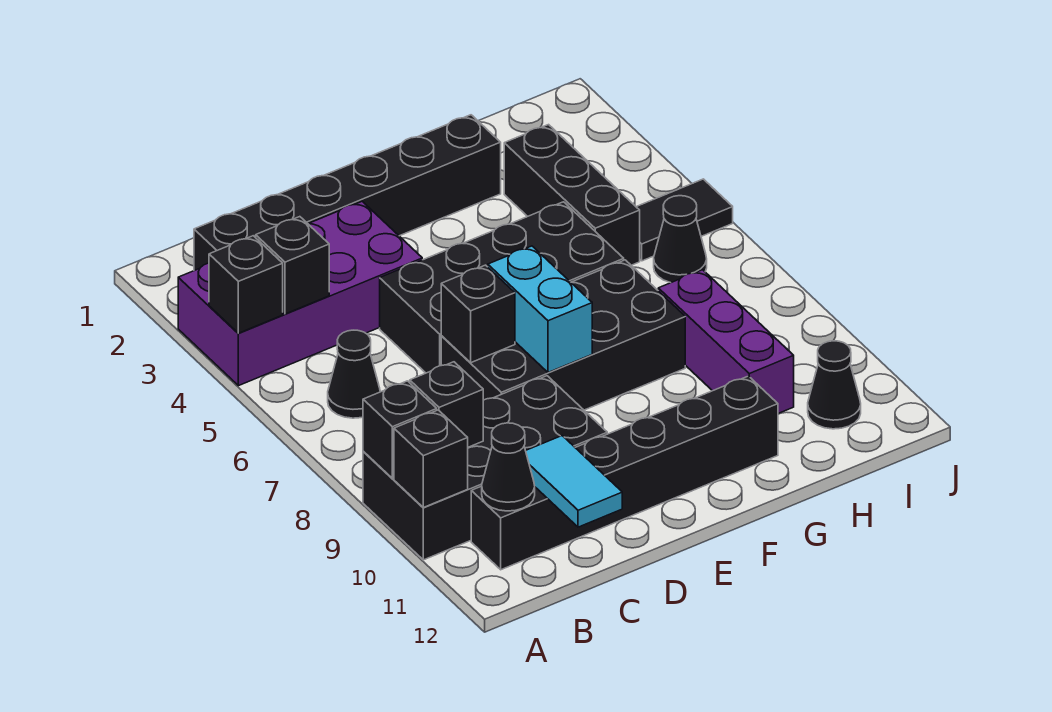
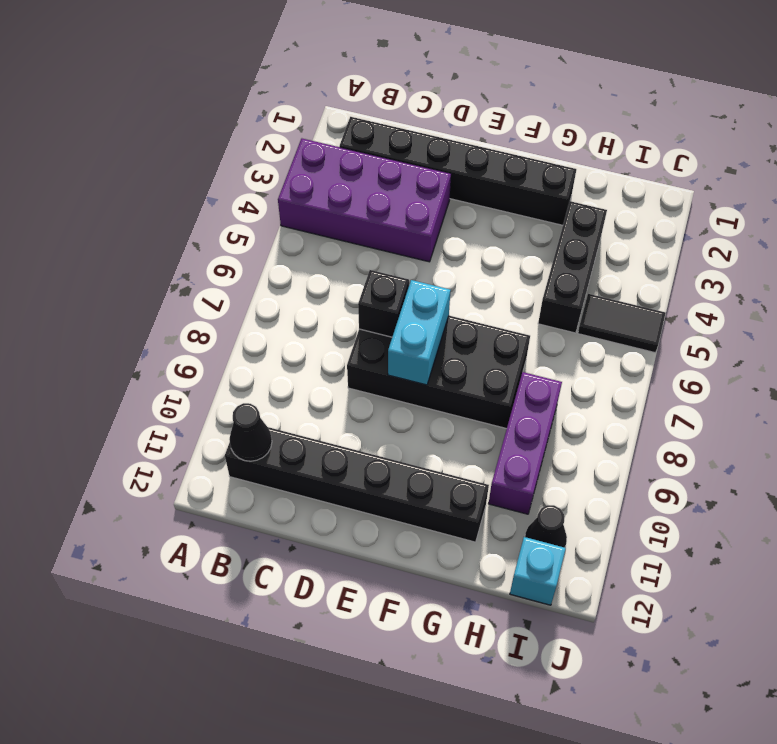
cyan brick I12 level 1 -> none
none -> black brick A9:D10 level 1
none -> black cone B6 level 1
none -> black brick D5:G6 level 1

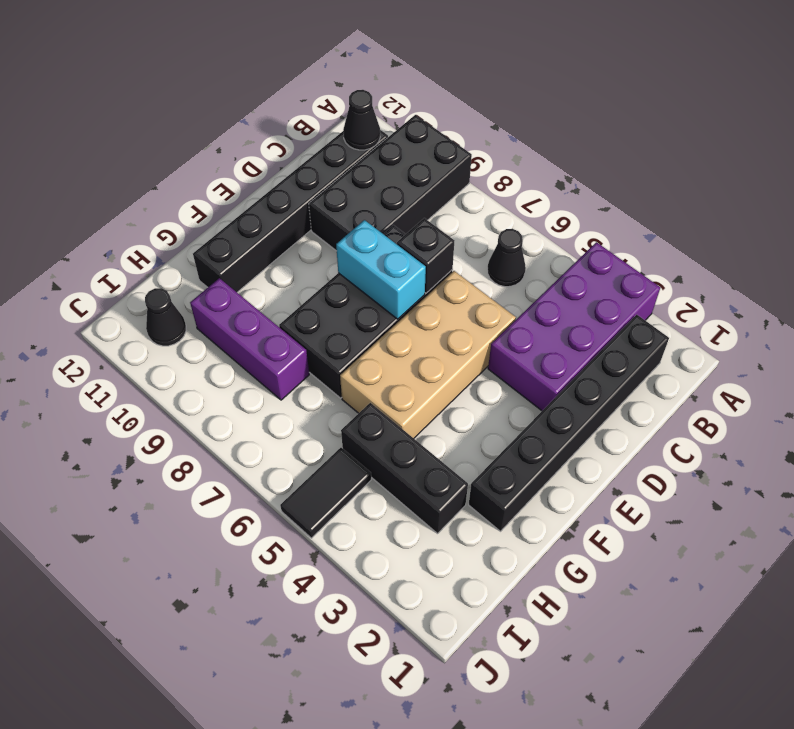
tan brick D5:G6 level 1 -> black brick D5:G6 level 1
none -> black cone I6 level 1
none -> black brick A4 level 2
none -> black brick A9 level 2

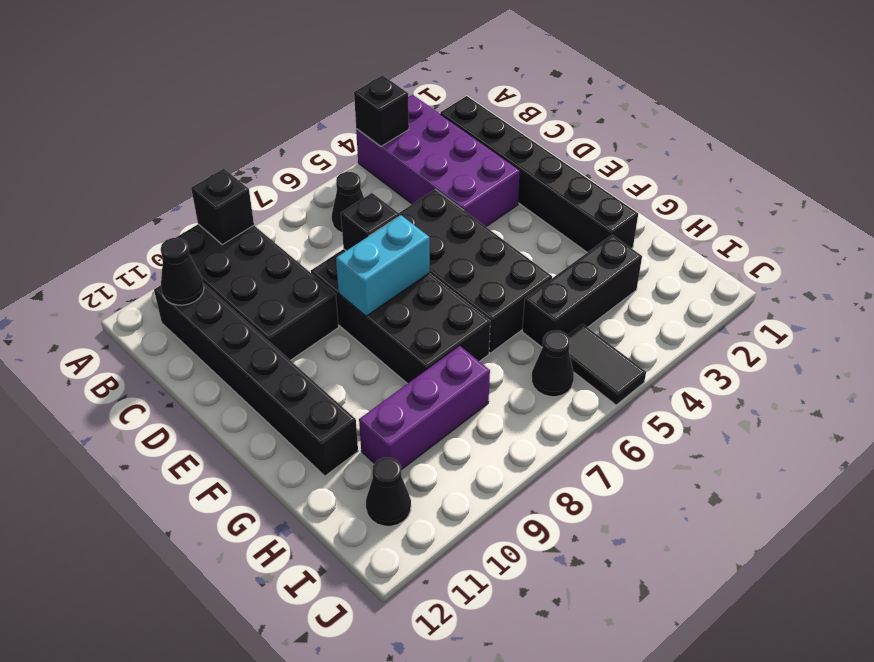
none -> black brick A10 level 2
none -> black brick B4 level 2
none -> black brick B9 level 2

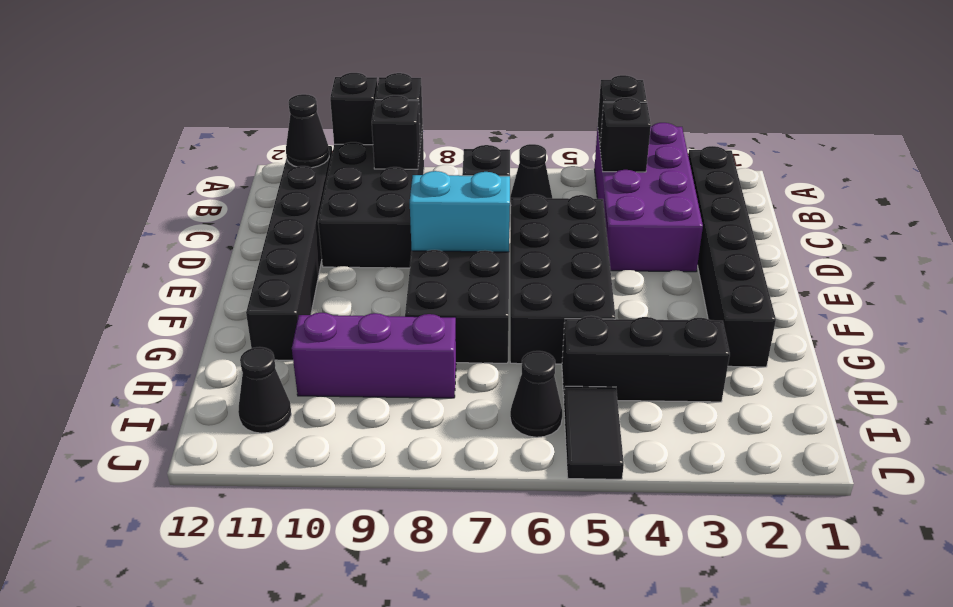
none -> cyan tile C11:C12 level 2

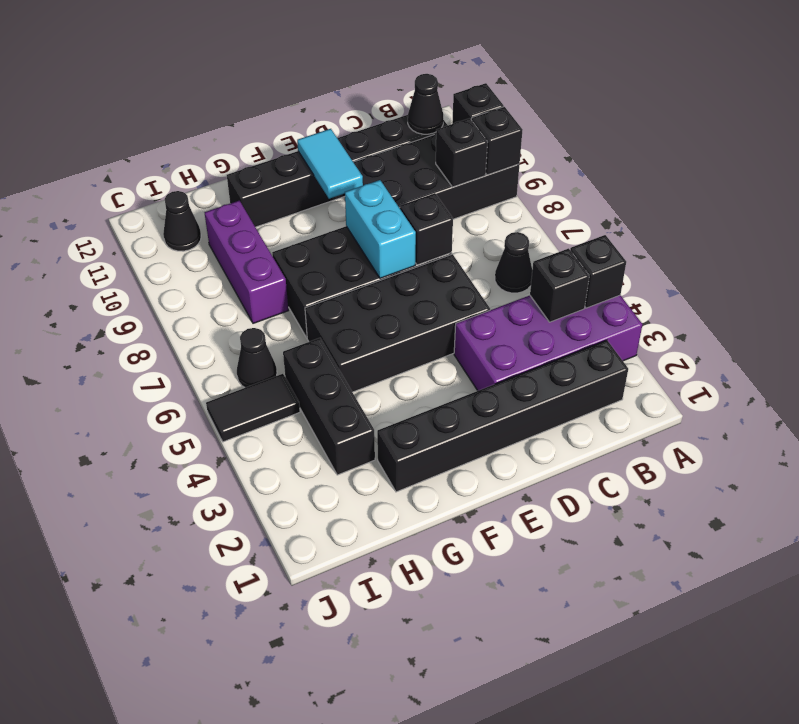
cyan tile E10:E11 level 2 -> cyan tile C11:C12 level 2

